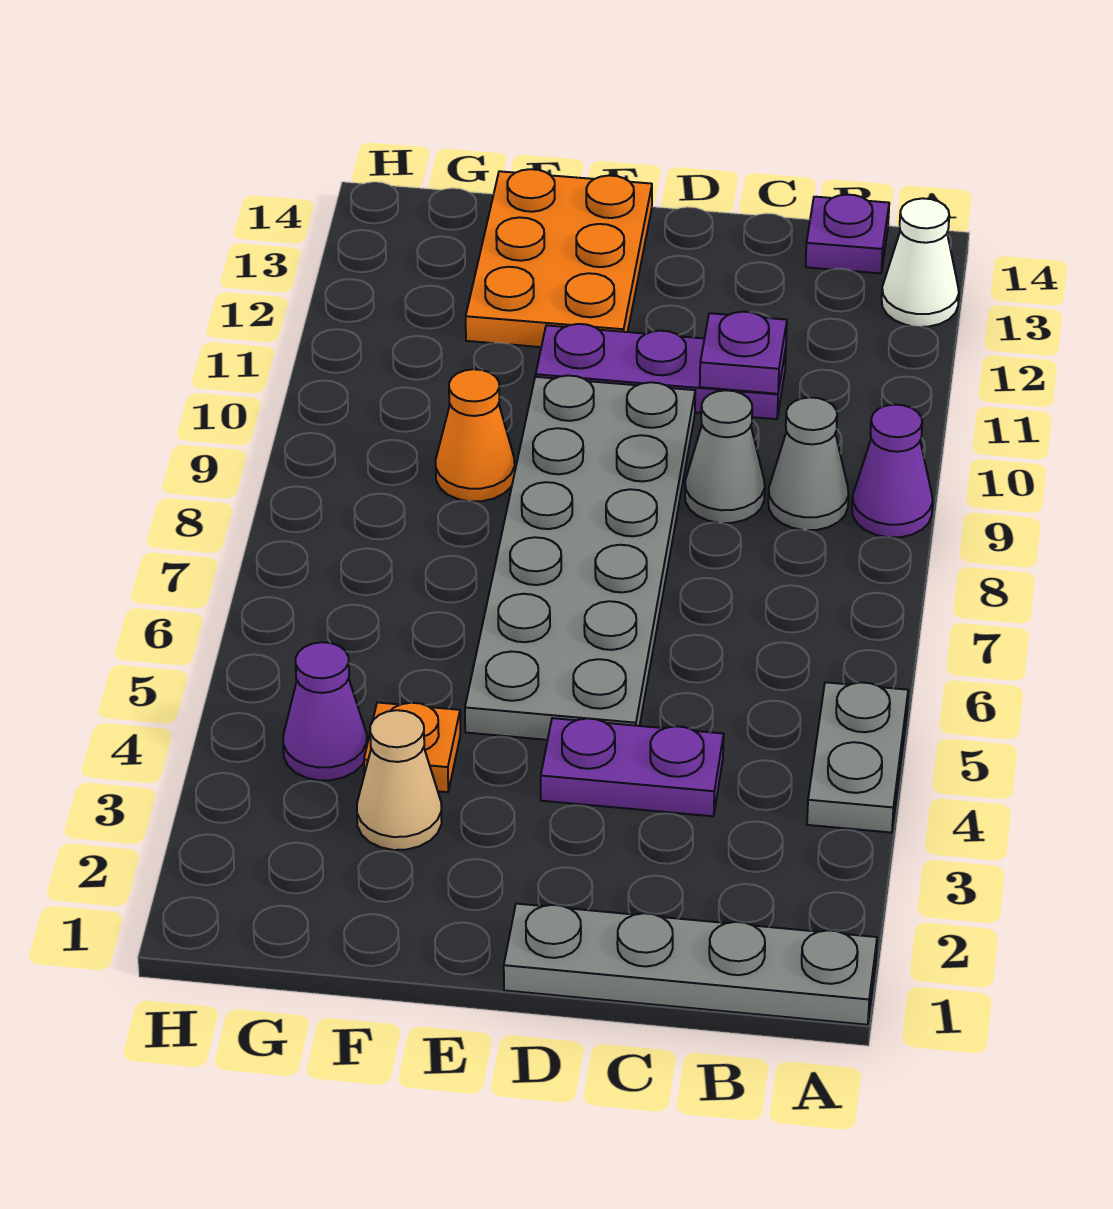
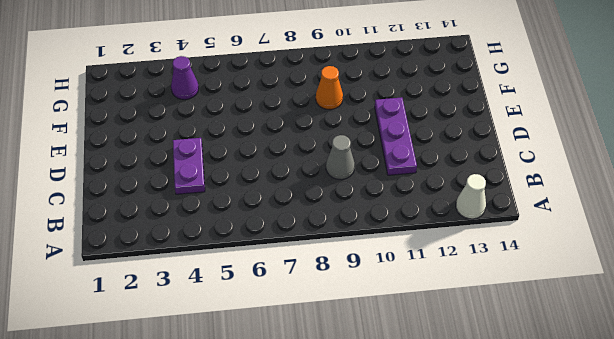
none -> grey plate A1:D1 level 1
none -> grey plate A4:A5 level 1
none -> purple cone A9 level 1

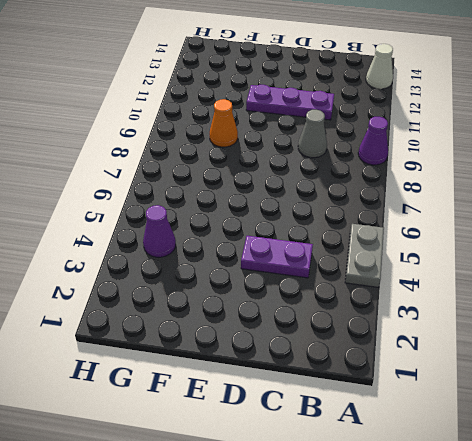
none -> grey plate A1:D1 level 1
none -> grey cone B9 level 1
none -> purple plate B14 level 1

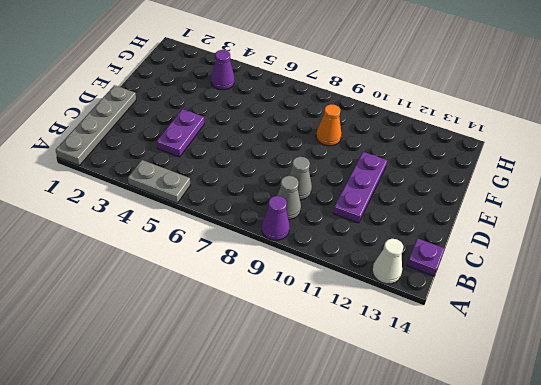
none -> grey plate D5:E10 level 1
none -> orange plate E12:F14 level 1
none -> tan cone F3 level 1

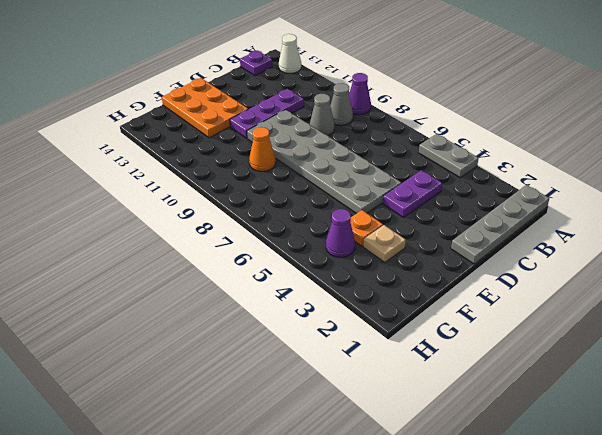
tan plate F3 level 1 -> tan cone F3 level 1
none -> purple plate C11 level 2

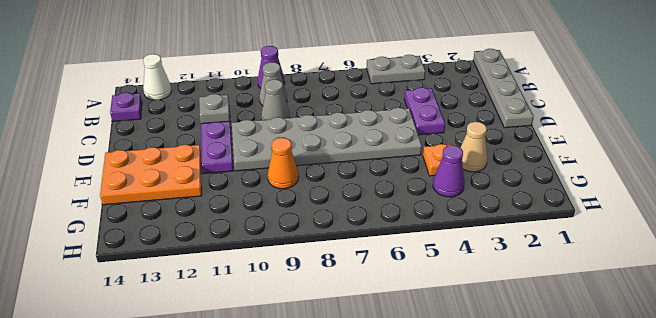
grey plate C11 level 2 -> purple plate C11 level 2

